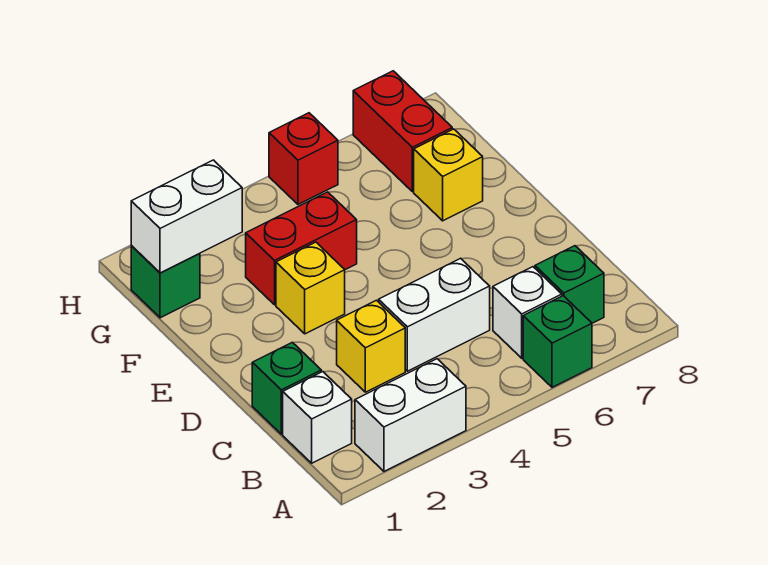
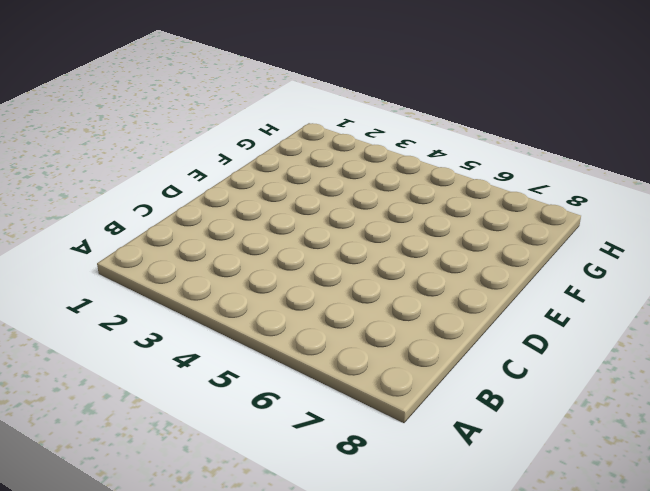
none -> white brick A2:A3 level 1
none -> green brick A6 level 1
none -> white brick B1 level 1

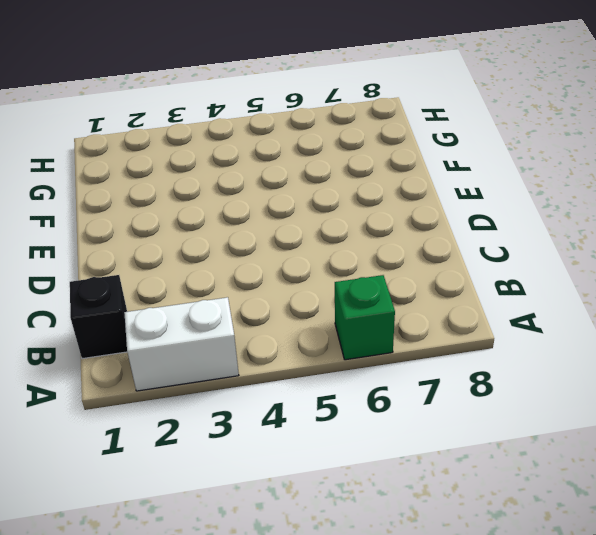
black brick B1 level 1 -> white brick B1 level 1
none -> white brick B6 level 1
none -> green brick B7 level 1
none -> green brick C1 level 1

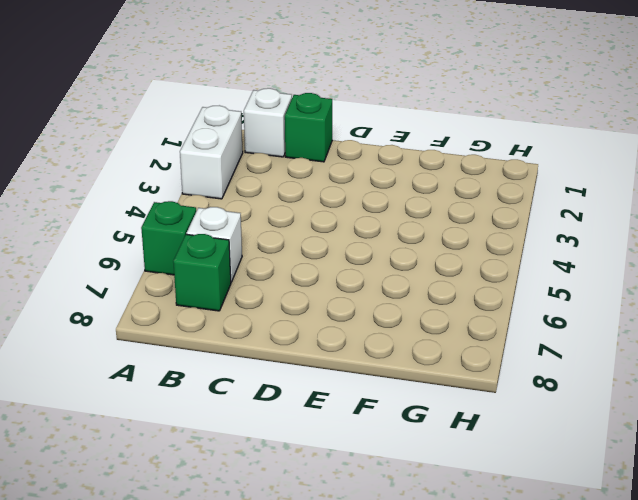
none -> yellow brick C3 level 1
none -> white brick C4:C5 level 1
none -> yellow brick E3 level 1

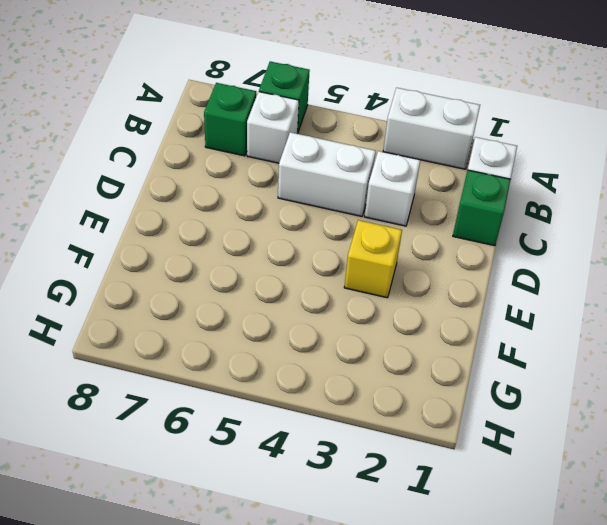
white brick C3 level 1 -> yellow brick C3 level 1
none -> red brick F3:F4 level 1
none -> yellow brick F7 level 1
none -> green brick G1 level 1

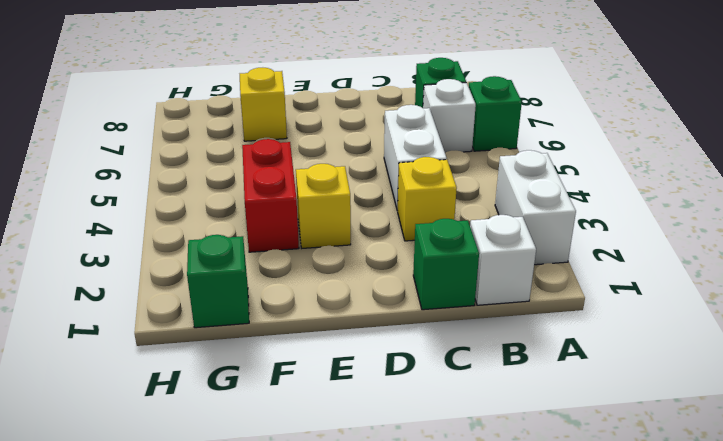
none -> red brick G7:H7 level 1
none -> red brick H5 level 1
none -> white brick G1:G2 level 2

